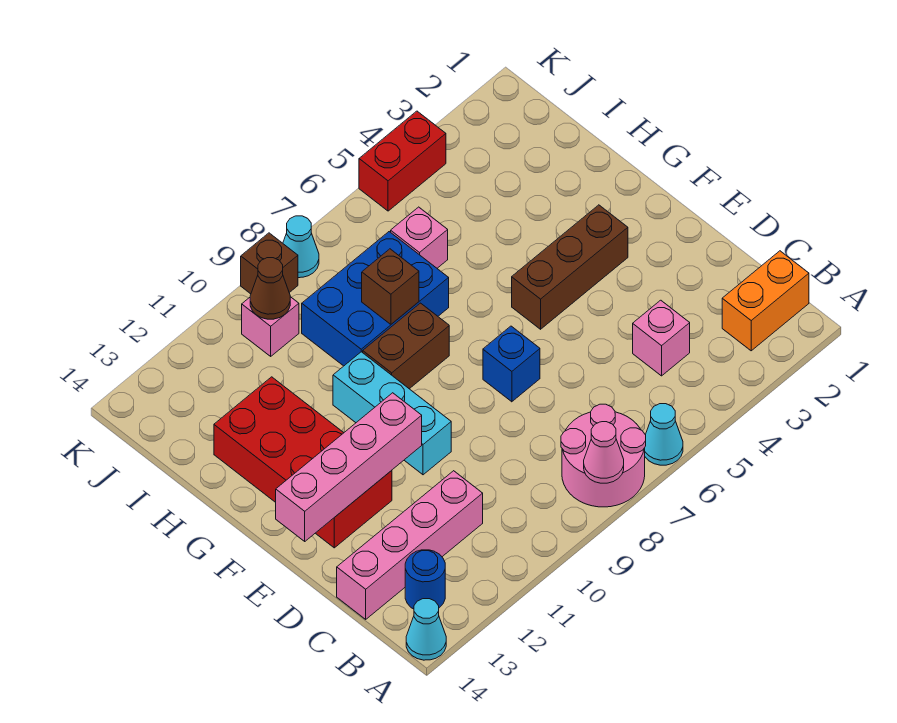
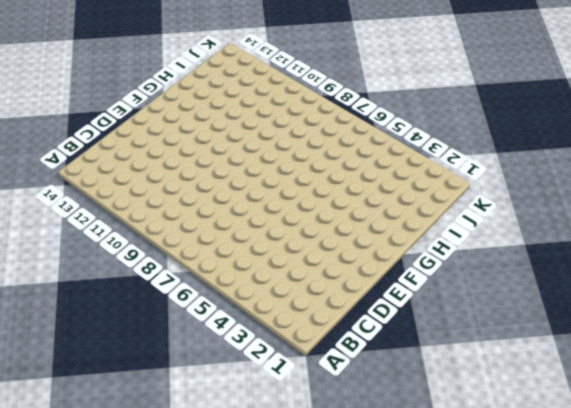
none -> cyan cone A6 level 1
none -> pink round brick A7:B8 level 1
none -> cyan cone A14 level 1

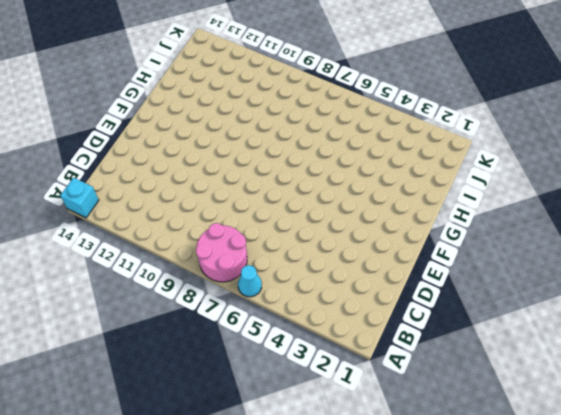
cyan brick A14 level 1 -> cyan cone A14 level 1
none -> orange brick B1:B2 level 1
none -> blue round brick B13 level 1
none -> pink brick C4 level 1

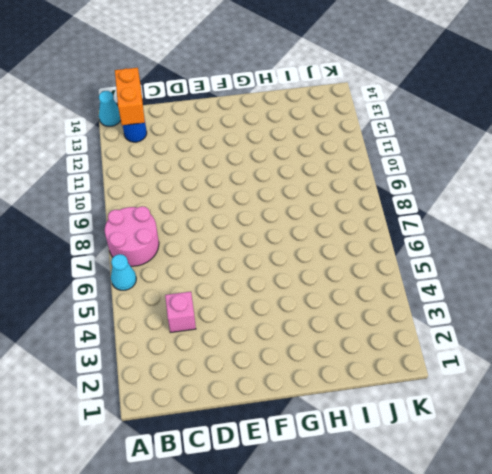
orange brick B13:B14 level 2 -> orange brick B1:B2 level 1
none -> pink brick C11:C14 level 1
none -> blue brick E7 level 1
none -> cyan brick E10:G10 level 1

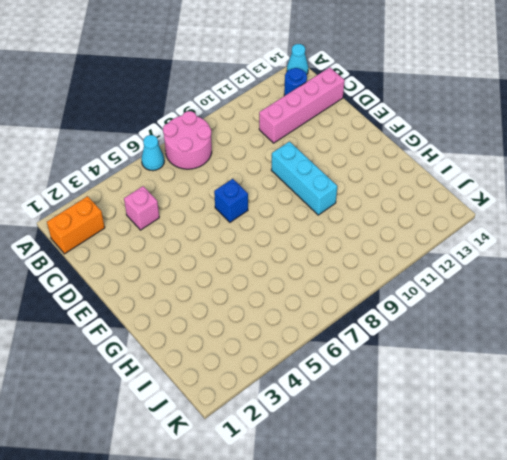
none -> red brick E12:H13 level 1
none -> brown brick F3:F5 level 1
none -> brown brick G8:G9 level 1

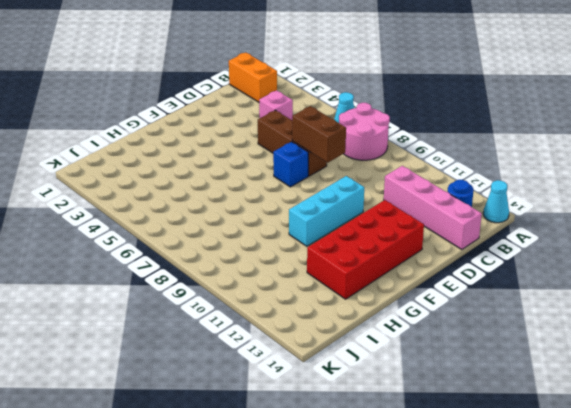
brown brick D5:D7 level 1 -> brown brick F3:F5 level 1
brown brick D7:D8 level 2 -> brown brick G8:G9 level 1
none -> blue brick H7:I9 level 1
none -> pink brick I6 level 1
none -> pink brick J10 level 1

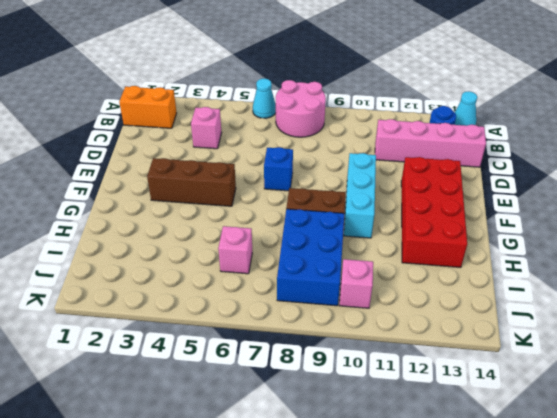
blue brick H8:J9 level 1 -> blue brick H7:I9 level 1
none -> red brick K4:K5 level 1
none -> cyan cone K8 level 1
none -> brown brick K9 level 1

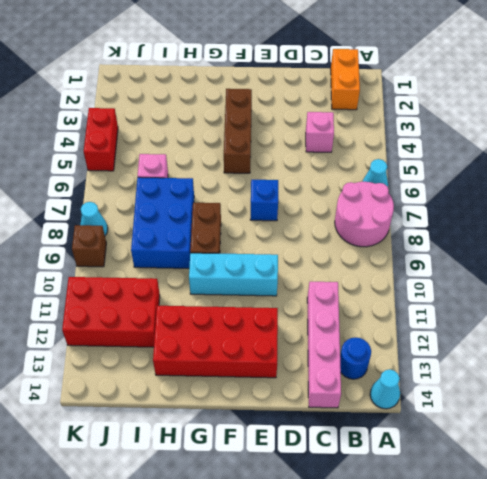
red brick I11:K12 level 1 -> none
none -> pink brick J10 level 1
none -> pink cone A8 level 2
none -> pink brick E11:E14 level 2

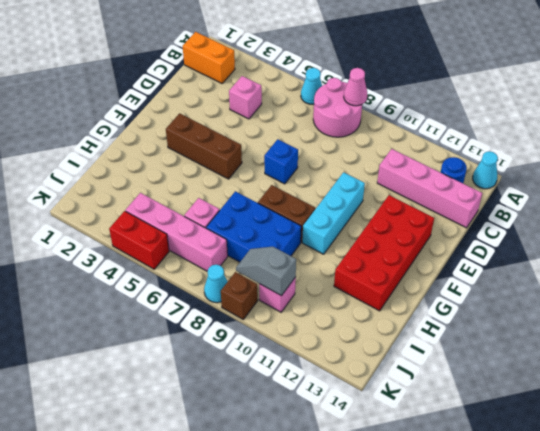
pink brick J4:J7 level 1 -> pink brick E11:E14 level 2
grey slope J9:J10 level 2 top 10 -> brown cone J10 level 2
none -> brown brick H8 level 2

